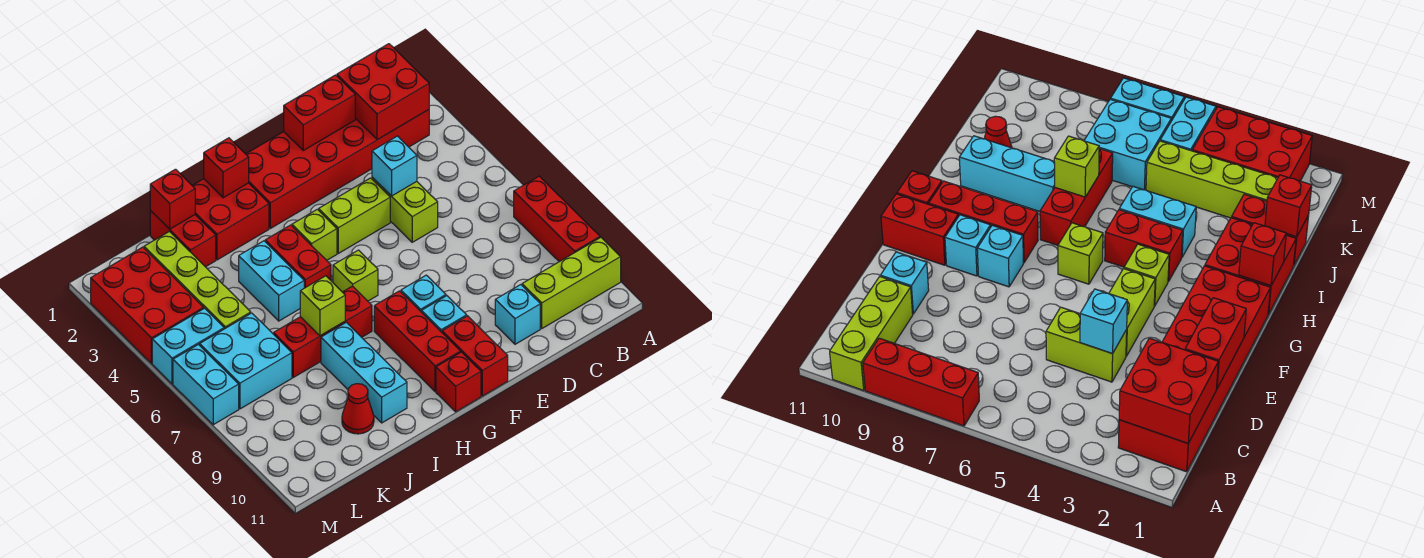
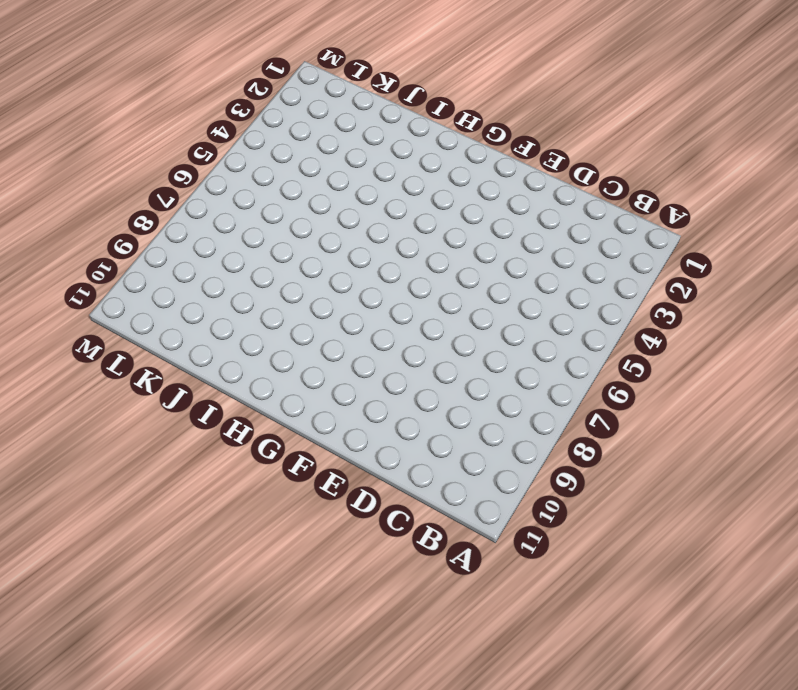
none -> red brick A7:A9 level 1
none -> lime brick A10:C10 level 1
none -> red brick B1:G2 level 1
none -> lime brick D4:D5 level 1

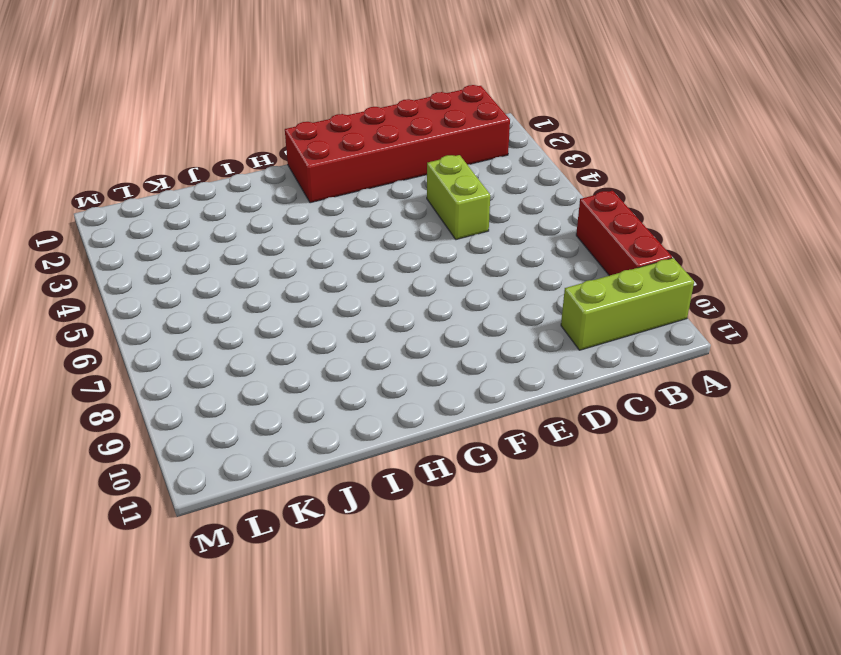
none -> cyan brick D10 level 1
none -> lime brick E4:F4 level 1
none -> cyan brick F8 level 1
none -> cyan brick F9 level 1

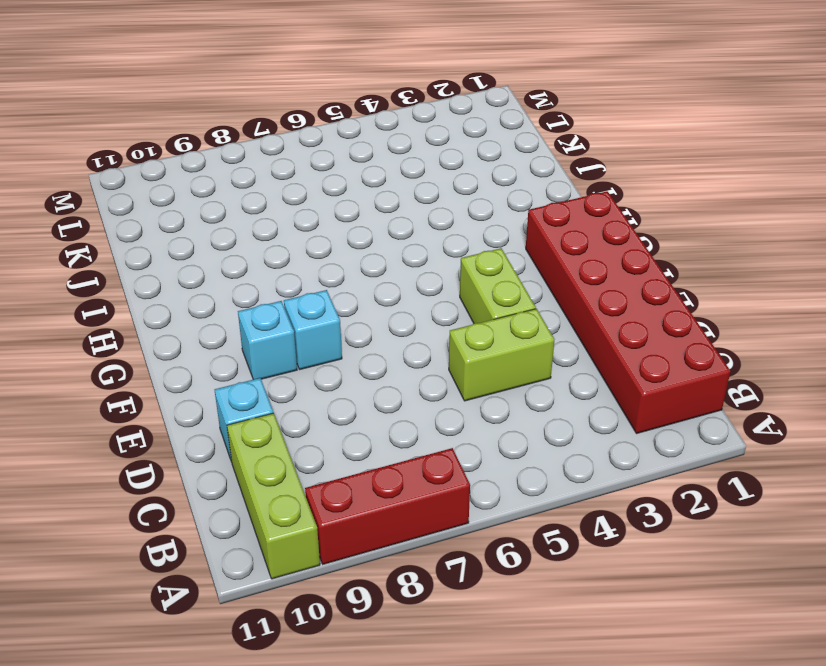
none -> red brick F10:F11 level 1
none -> lime brick G4 level 1
none -> lime brick G6 level 1
none -> red brick G8:G10 level 1

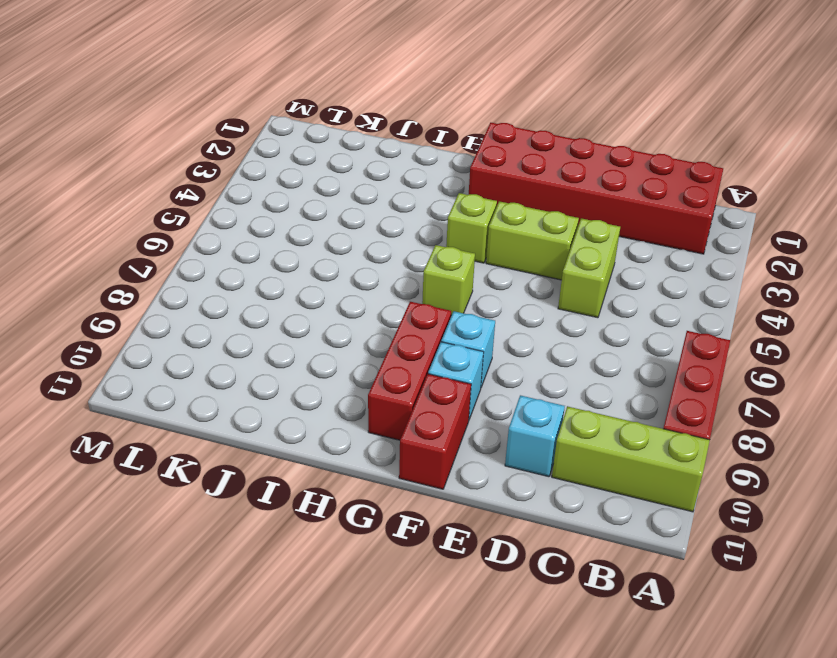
none -> red brick G11 level 1
none -> red brick H1:I2 level 1
none -> red brick H4:H5 level 1
none -> red brick H7:J7 level 1

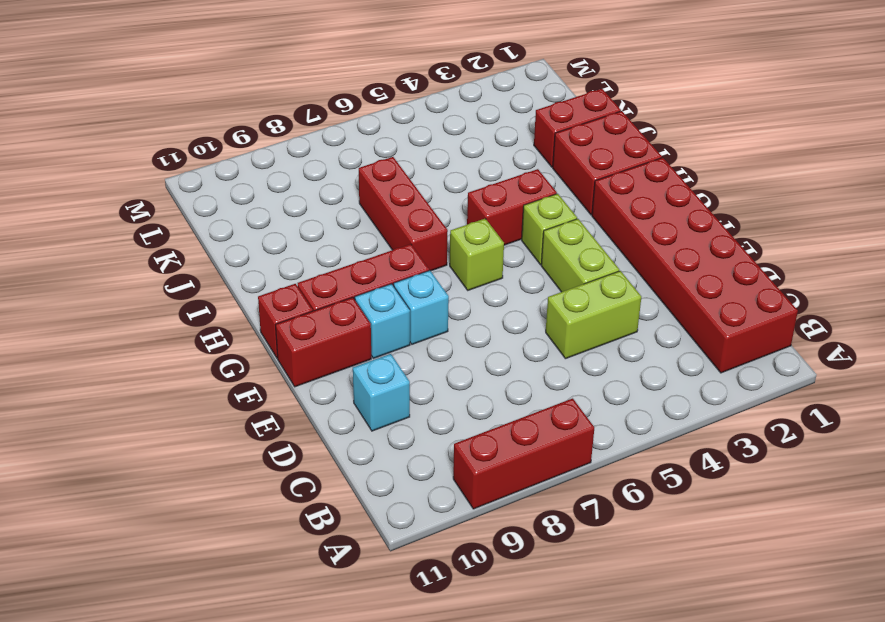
none -> lime brick A10:C10 level 1
none -> cyan brick I4:I5 level 1
none -> cyan brick I8:I10 level 1
none -> red cone J10 level 1

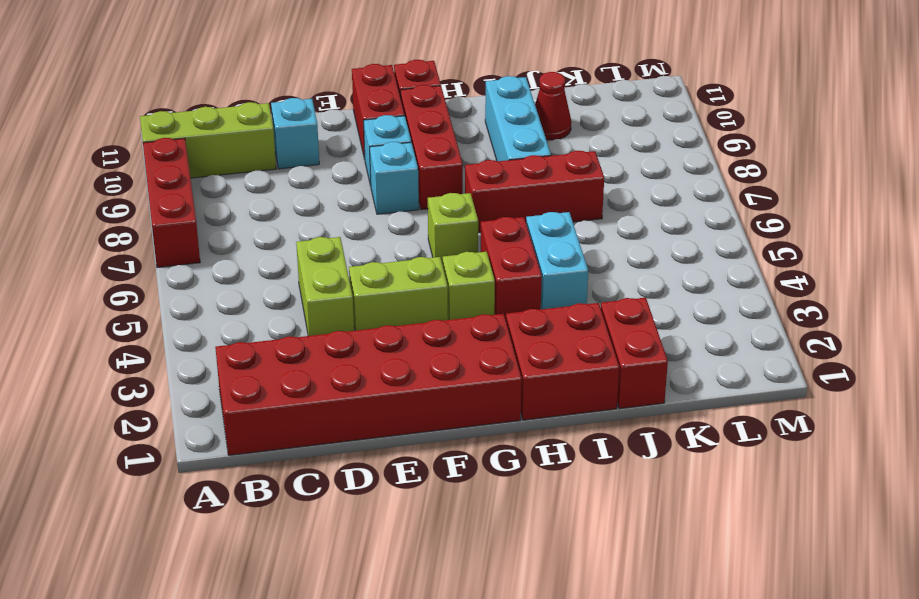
none -> lime brick K2:K5 level 1
none -> cyan brick K6:L7 level 1
none -> red brick L2:M4 level 1
none -> cyan brick L5:M5 level 1

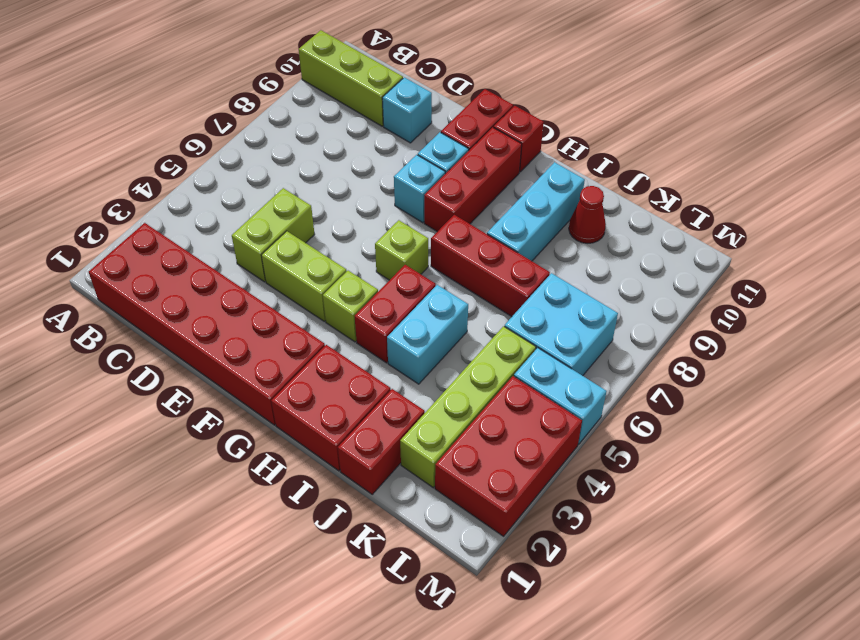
none -> red brick A7:A9 level 1
none -> cyan brick M6:M7 level 1
none -> red brick B1:C2 level 2
none -> red brick D1:E1 level 2

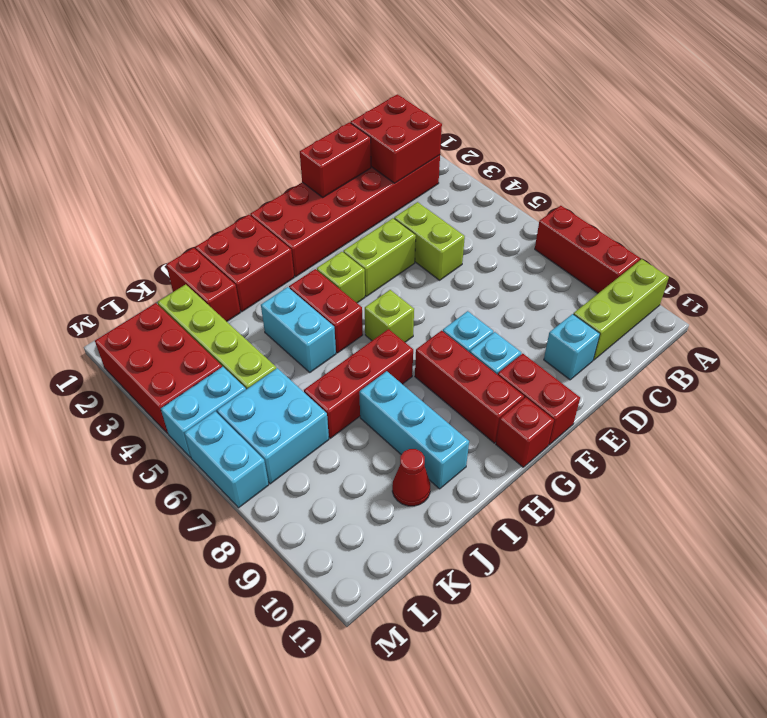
none -> cyan brick D4 level 2
none -> red brick H1 level 2
none -> lime brick I7 level 2
none -> red brick J1 level 2

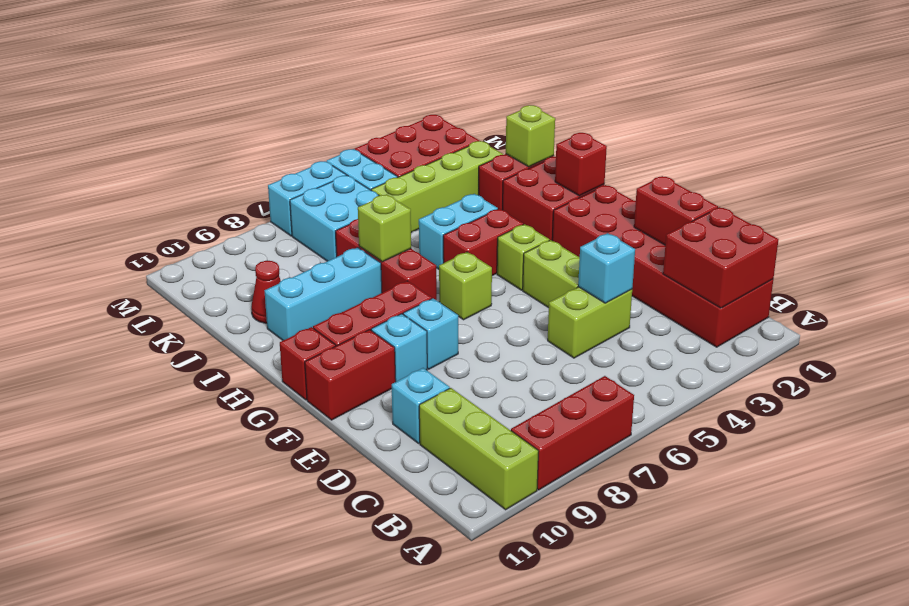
lime brick J1 level 2 -> red brick J1 level 2

